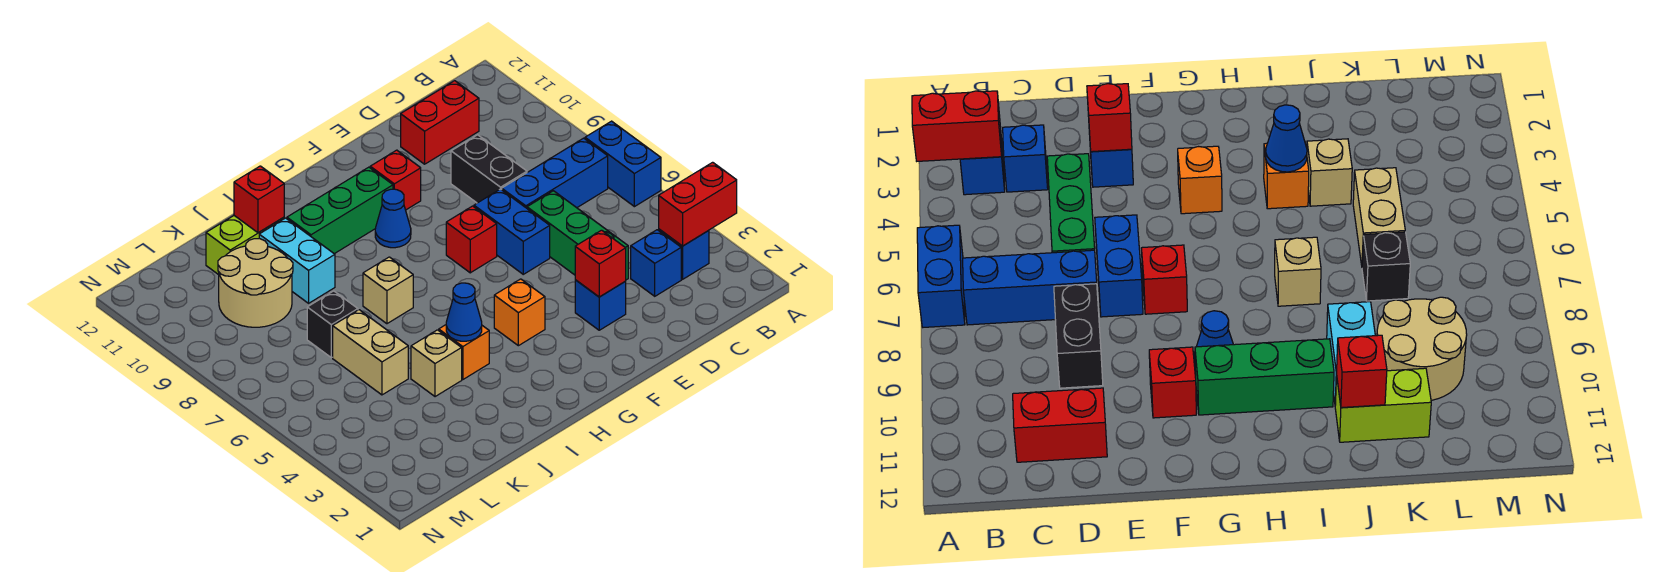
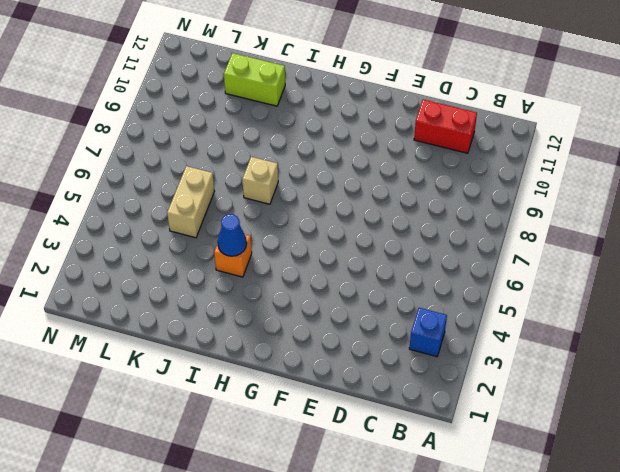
none -> blue brick A6:A7 level 1
none -> blue brick B7:D7 level 1
none -> blue brick C3 level 1

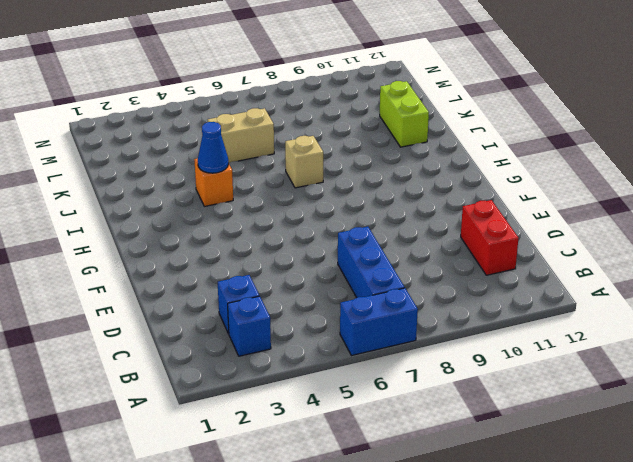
none -> green brick D4:D6 level 1
none -> black brick D8:D9 level 1
none -> blue brick E3 level 1

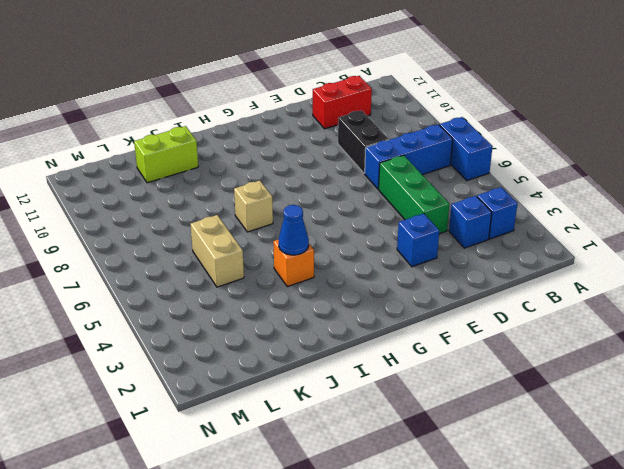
none -> blue brick E6:E7 level 1
none -> red brick F7 level 1
none -> red brick F10 level 1

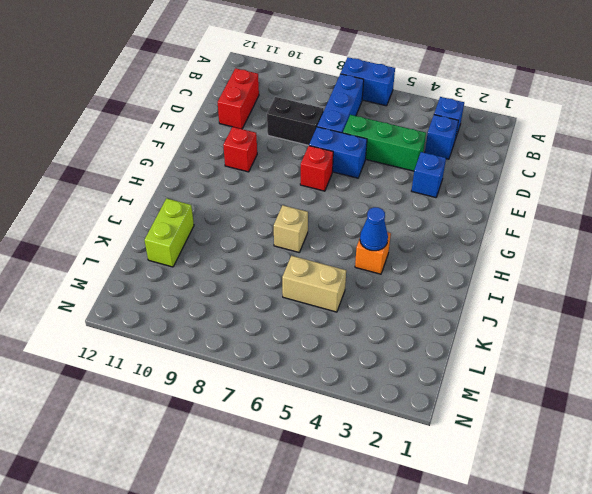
none -> orange brick G4 level 1
none -> blue cone G9 level 1
none -> green brick G10:I10 level 1

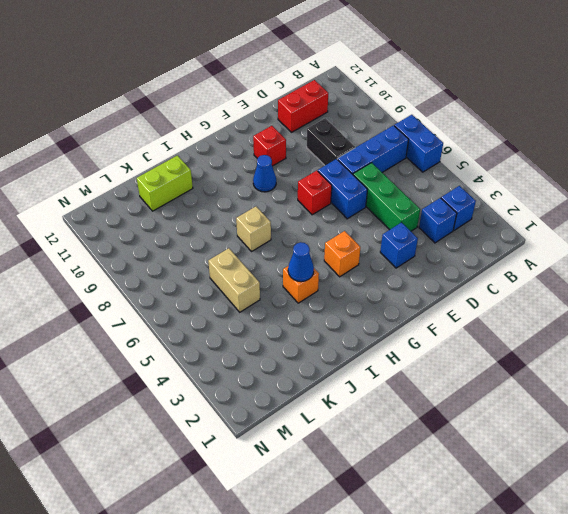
none -> green brick G10:I10 level 1
none -> tan brick J4 level 1
none -> cyan brick J9:J10 level 1

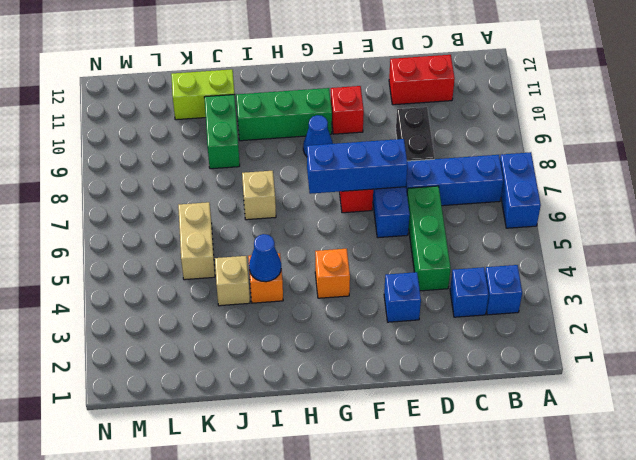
blue brick E7:G7 level 2 -> none
green brick J9:J10 level 1 -> cyan brick J9:J10 level 1
none -> black brick K7 level 1
none -> tan round brick K9:L10 level 1
none -> red brick A3:B3 level 2

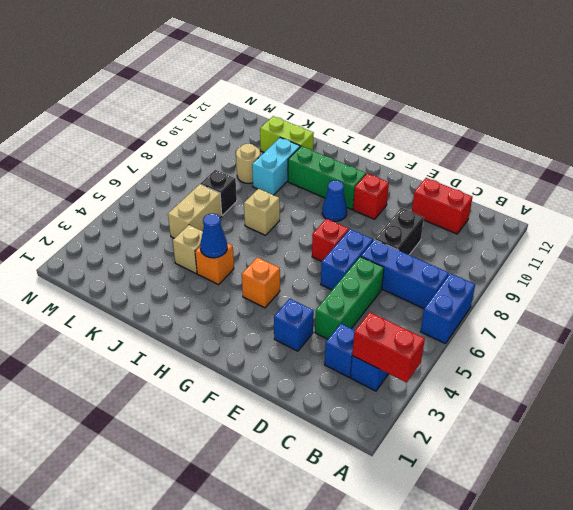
tan round brick K9 level 1 -> tan round brick K9:L10 level 1
none -> red brick E3 level 2
none -> red brick J11 level 2

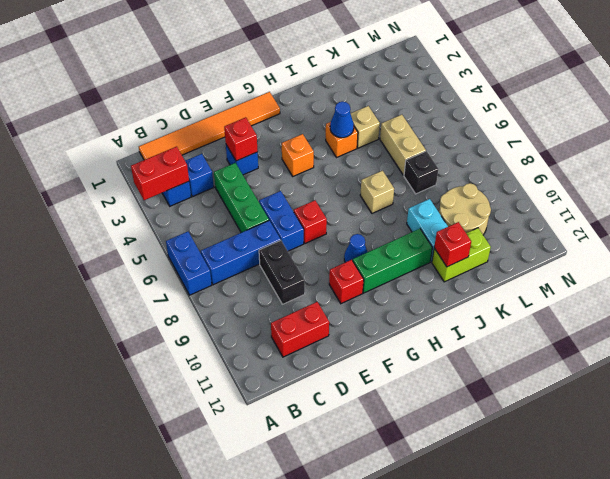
orange tile B1:G1 level 1 -> none

